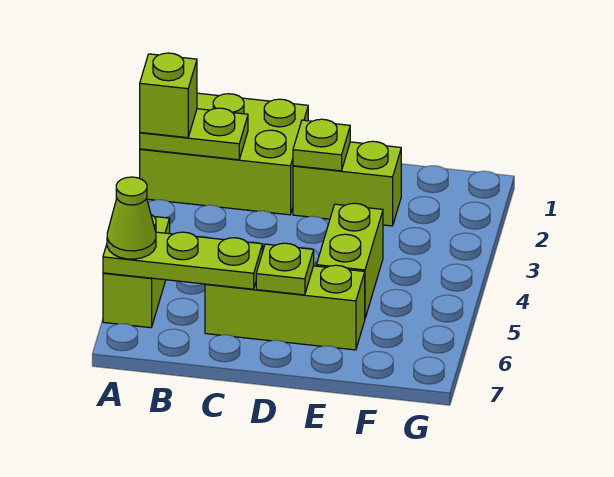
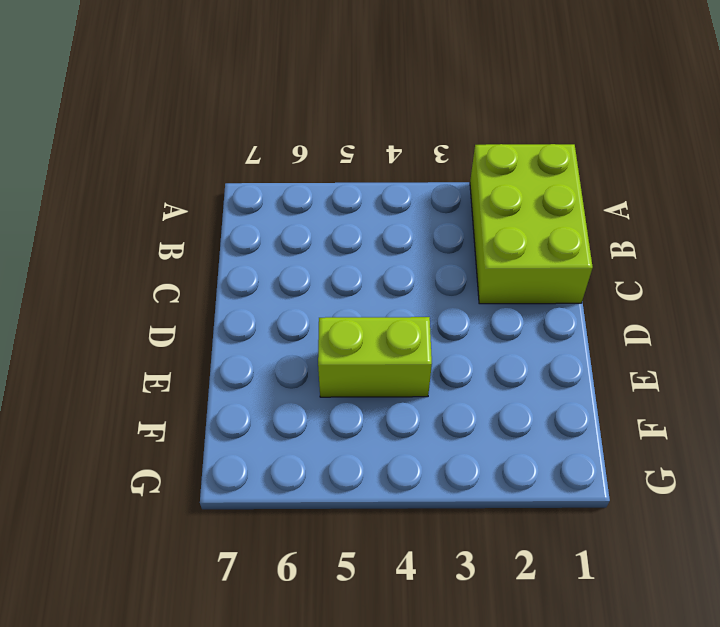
none -> lime brick A5:A6 level 1
none -> lime brick C6:E6 level 1

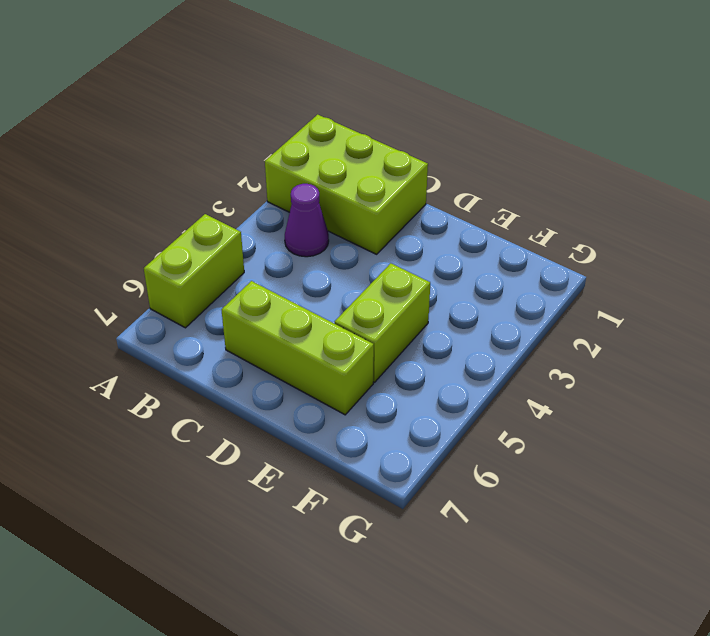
purple cone B3 level 1 -> none
none -> lime brick D2:E2 level 1
none -> lime plate A2:B2 level 2

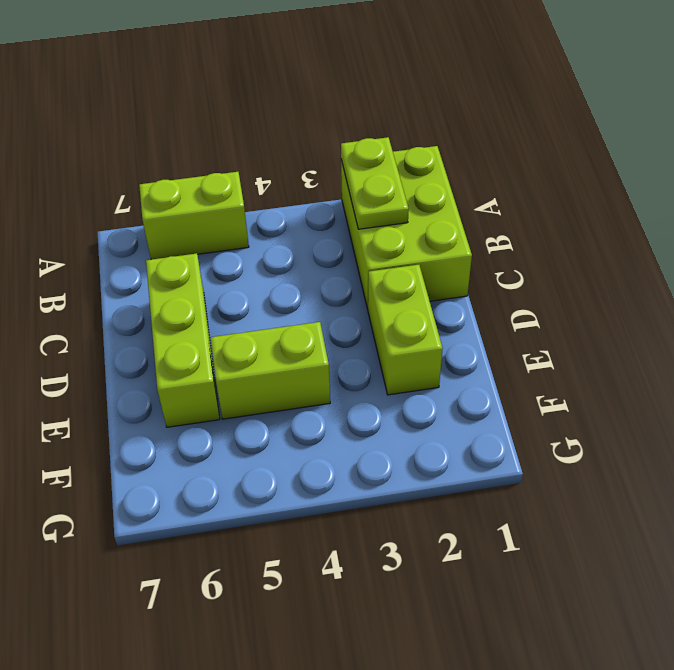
none -> lime plate A6:C6 level 2
none -> lime plate D2 level 2

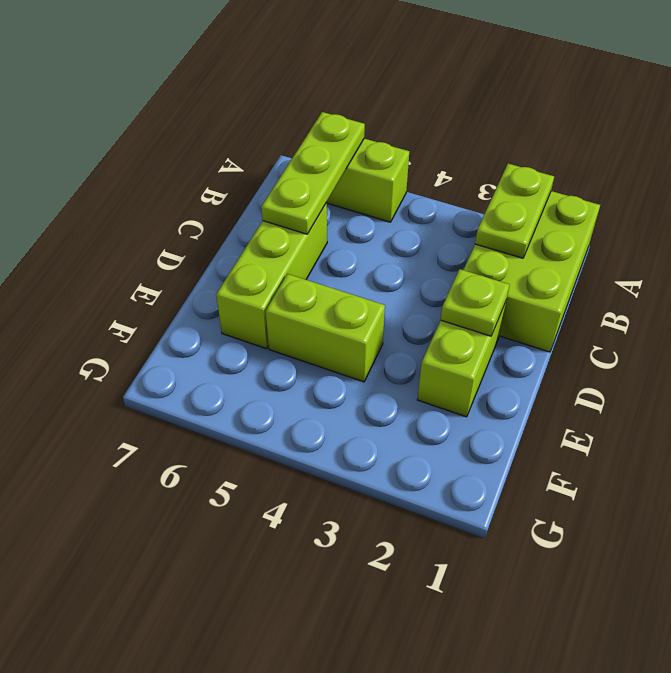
none -> lime plate D6 level 2
none -> lime brick A2 level 3

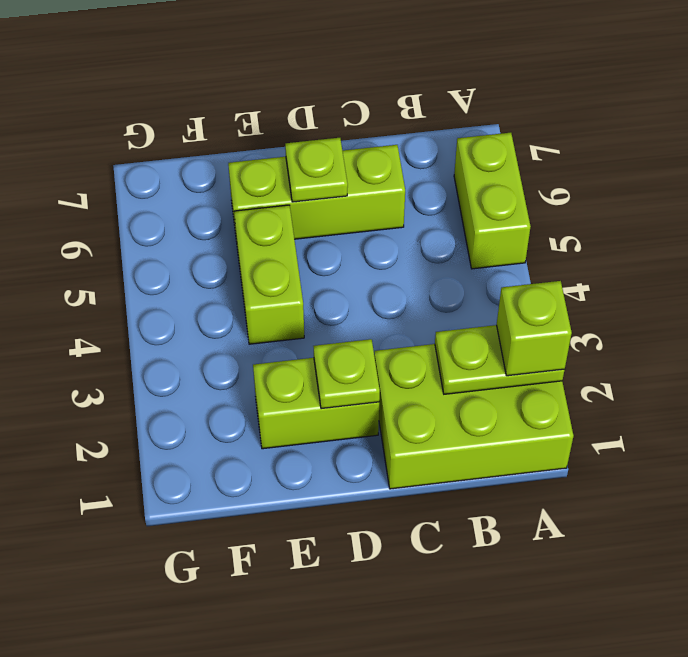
none -> lime plate A6:C6 level 2
none -> lime cone A6 level 3

